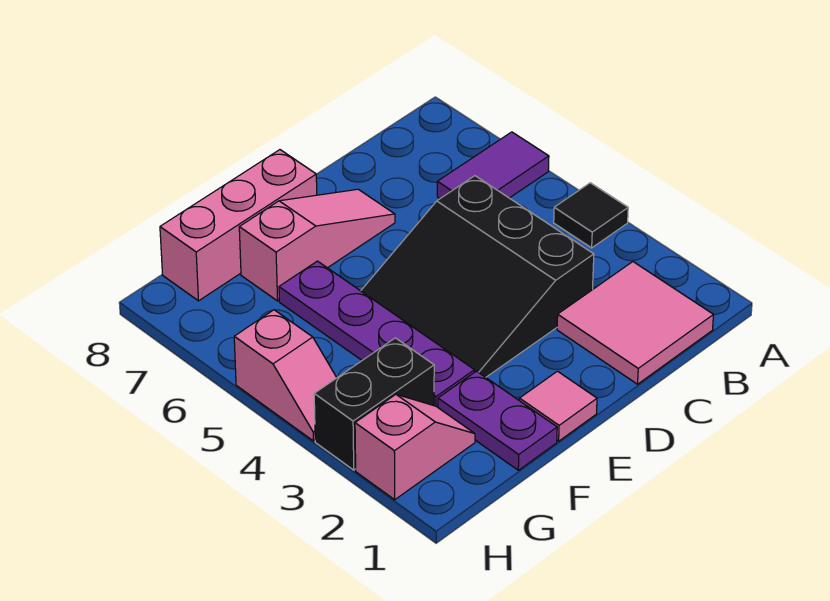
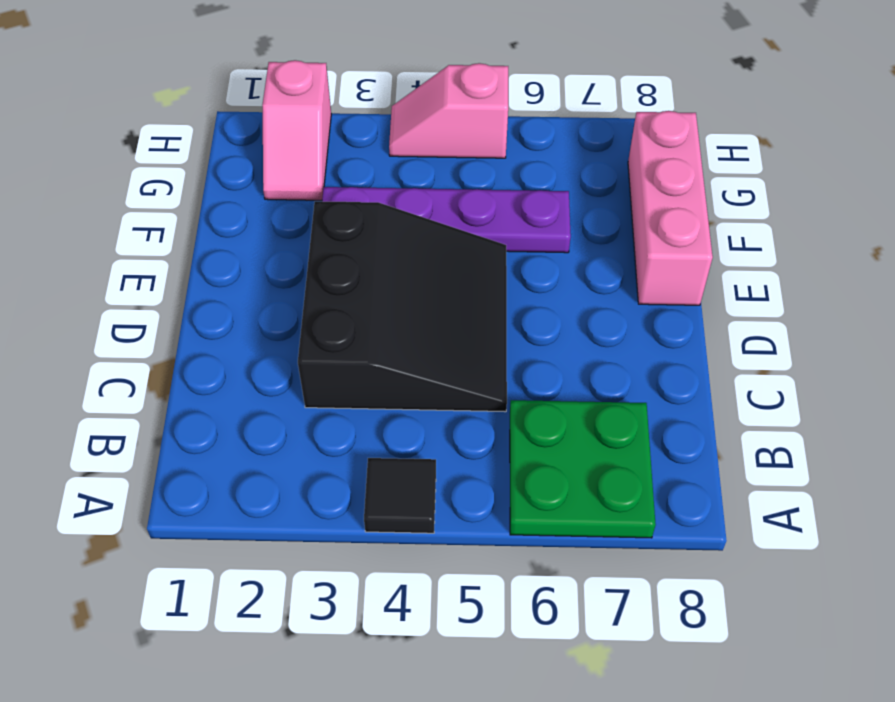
green plate A6:B7 level 1 -> purple tile A6:B6 level 1
black slope C3:E5 level 1 top 3 -> black slope C3:E5 level 1 top C
none -> pink tile B1:C2 level 1
none -> pink slope D7:F7 level 1 top F
none -> pink tile E1 level 1

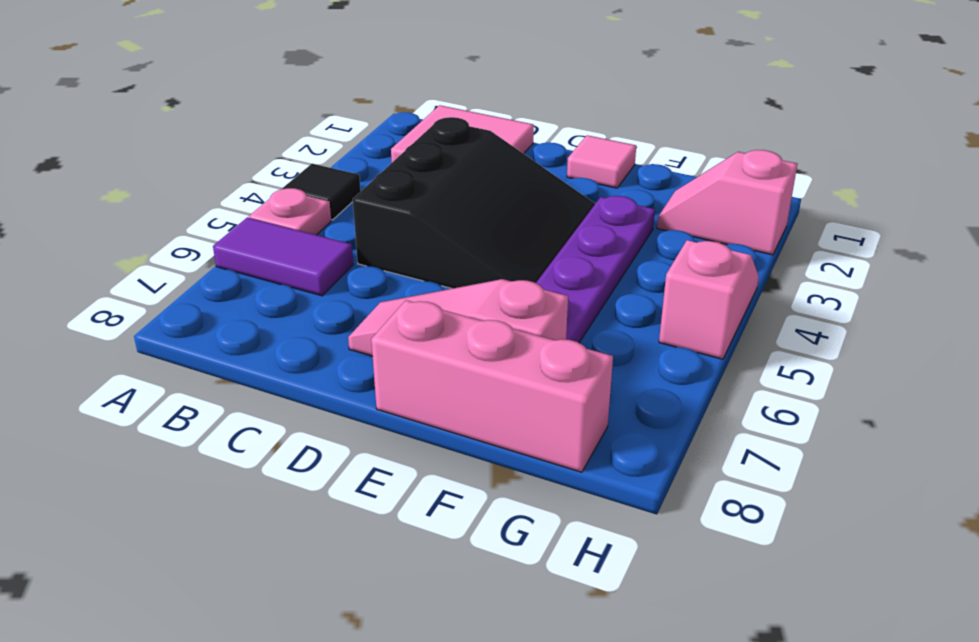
pink plate A5 level 1 -> none
none -> purple plate F1:F2 level 1
none -> black brick G3:H3 level 1

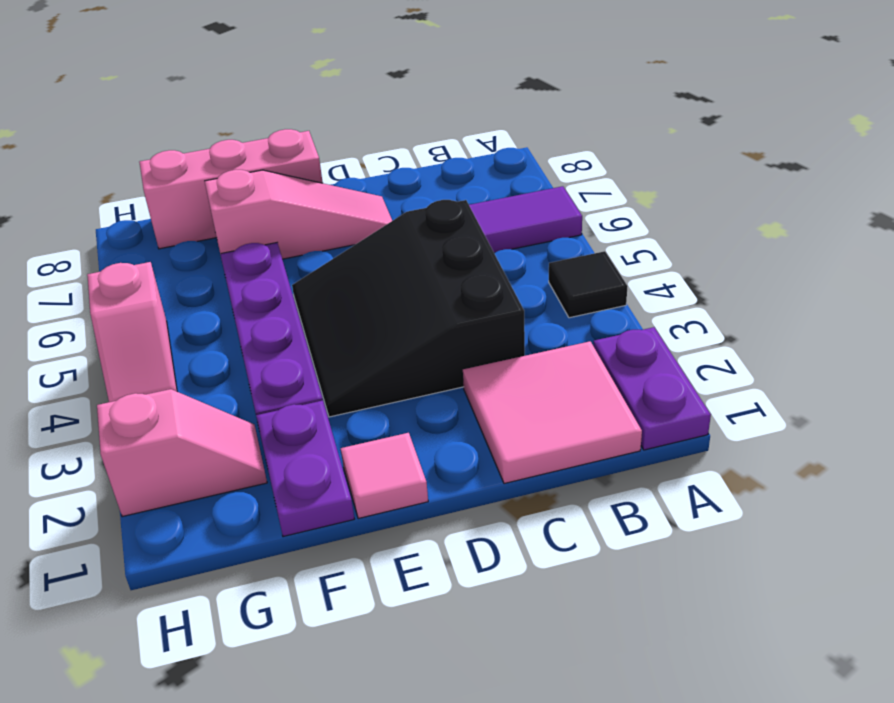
purple plate A1:A2 level 1 -> none
none -> black brick G3:H3 level 1

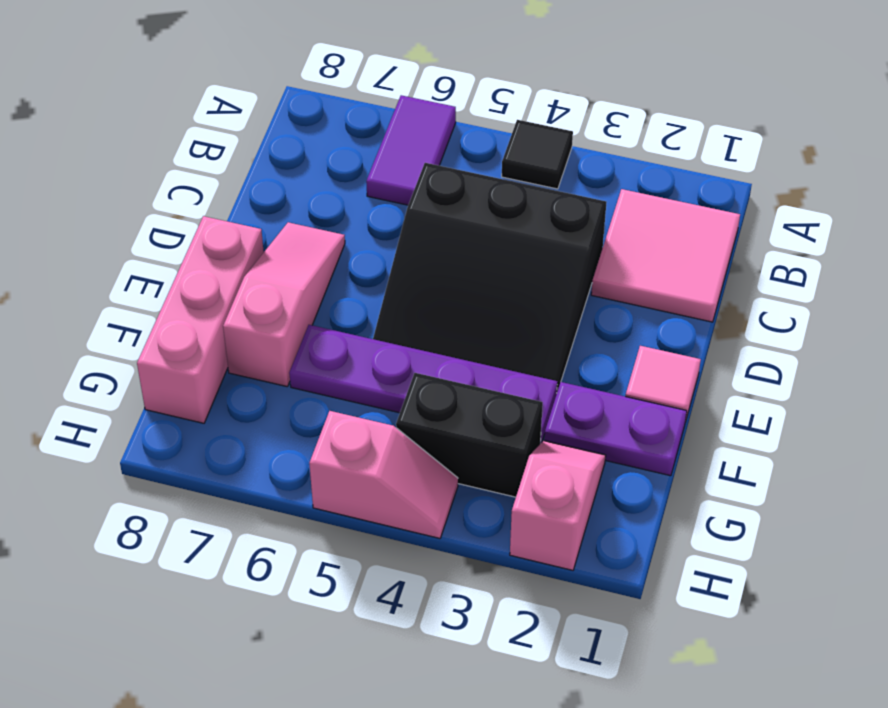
black brick G3:G4 level 1 -> black brick G3:H3 level 1

